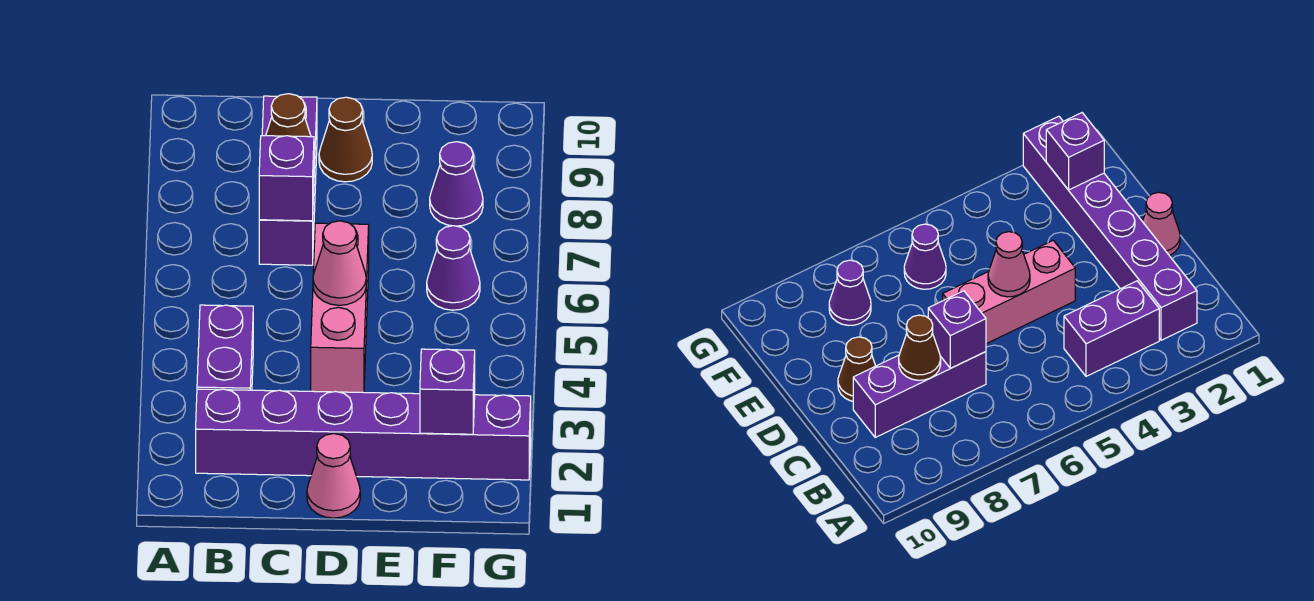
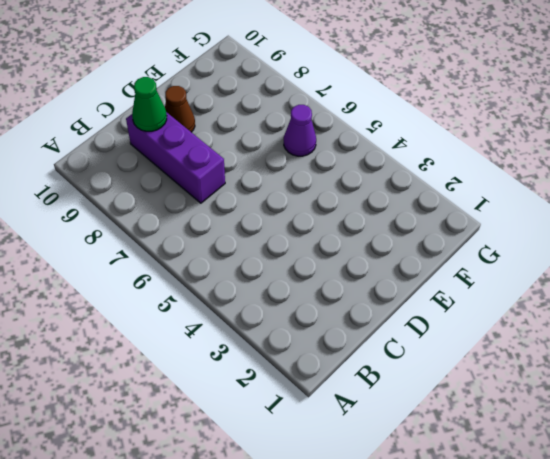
green cone C9 level 2 -> none
none -> purple brick B2:G2 level 1
none -> purple brick B3:B4 level 1
none -> pink cone D1 level 1

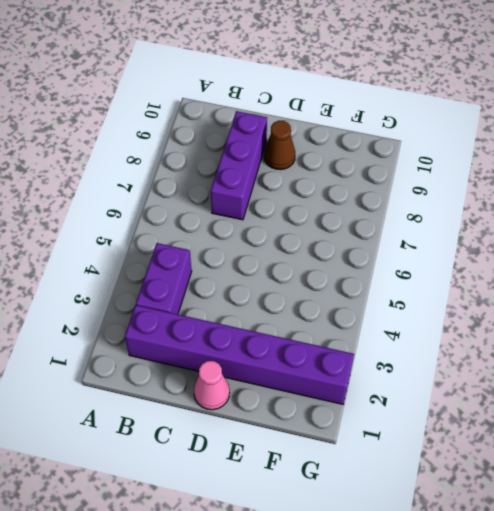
none -> pink brick D4:D6 level 1
none -> purple cone F6 level 1
none -> purple cone F8 level 1

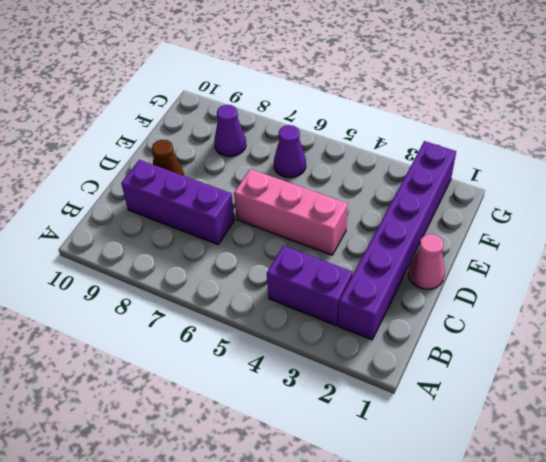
none -> purple brick C7 level 2
none -> brown cone C8 level 2
none -> pink cone D5 level 2

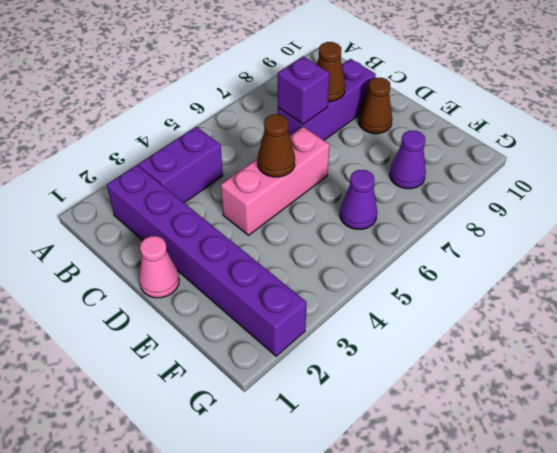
brown cone D5 level 2 -> pink cone D5 level 2
none -> purple brick F2 level 2

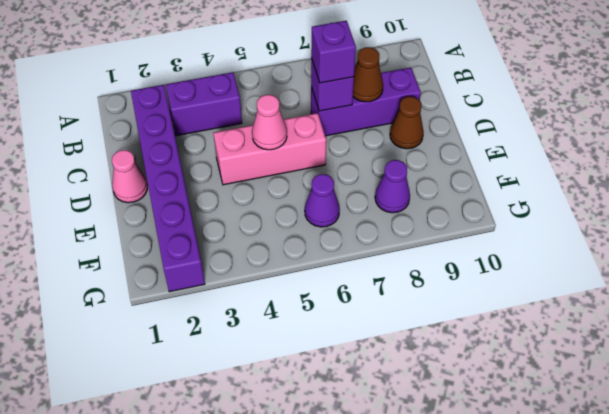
purple brick C7 level 3 -> purple brick F2 level 2

